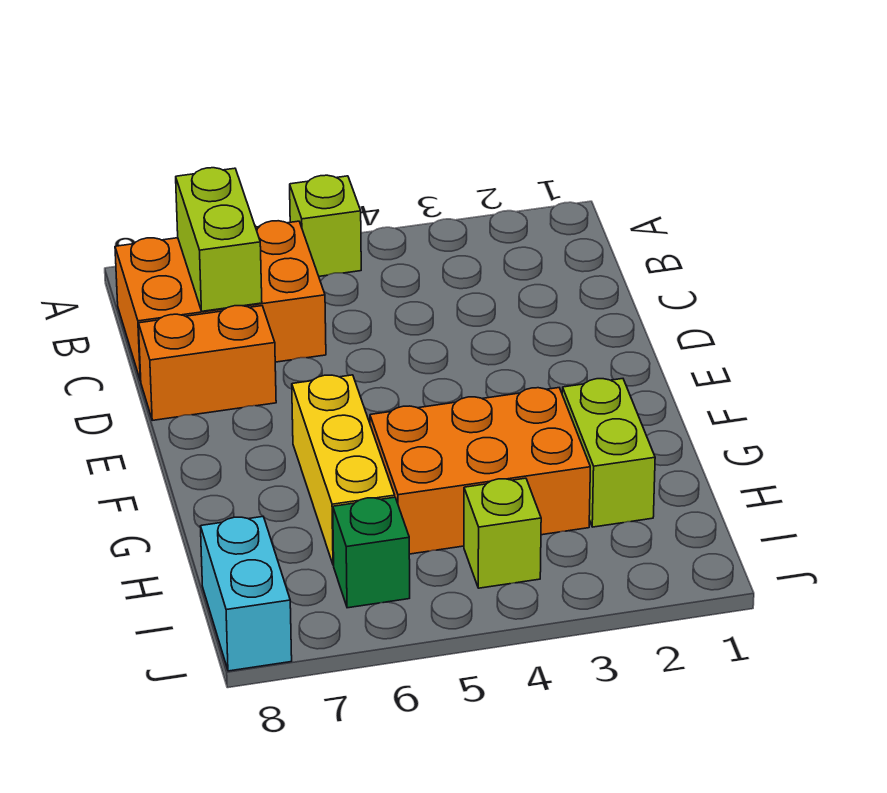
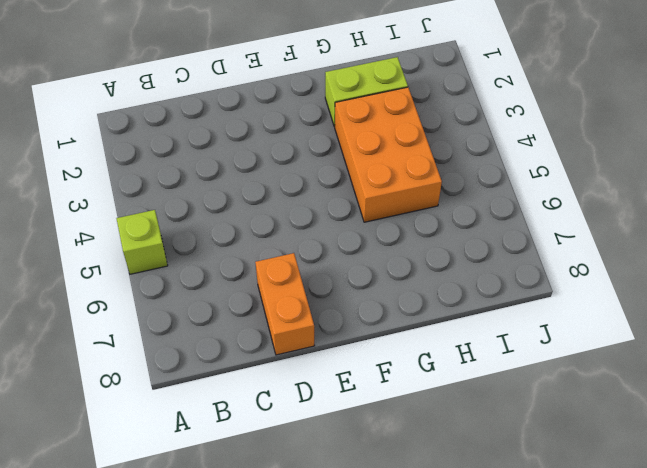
none -> orange brick B6:C8 level 1
none -> yellow brick F6:H6 level 1

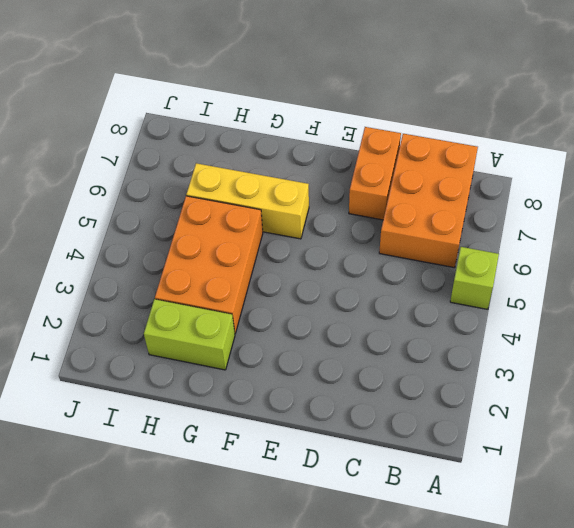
none -> lime brick I4 level 1
none -> green brick I6 level 1

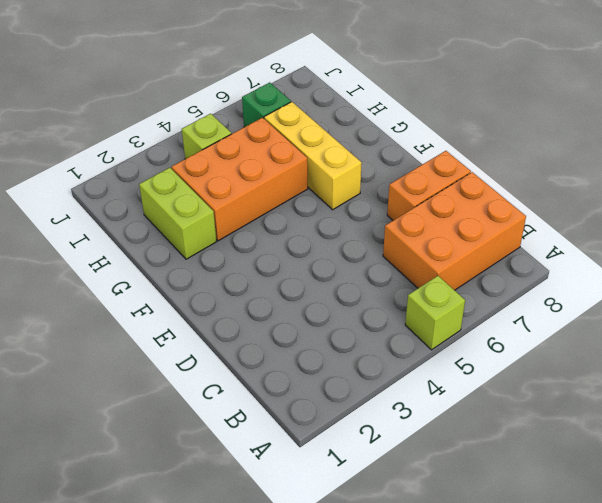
none -> cyan brick I8:J8 level 1
none -> lime brick B7:C7 level 2

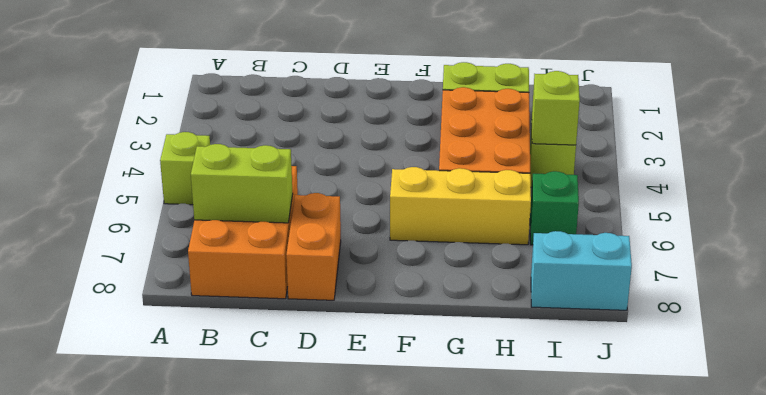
lime brick I4 level 2 -> none

